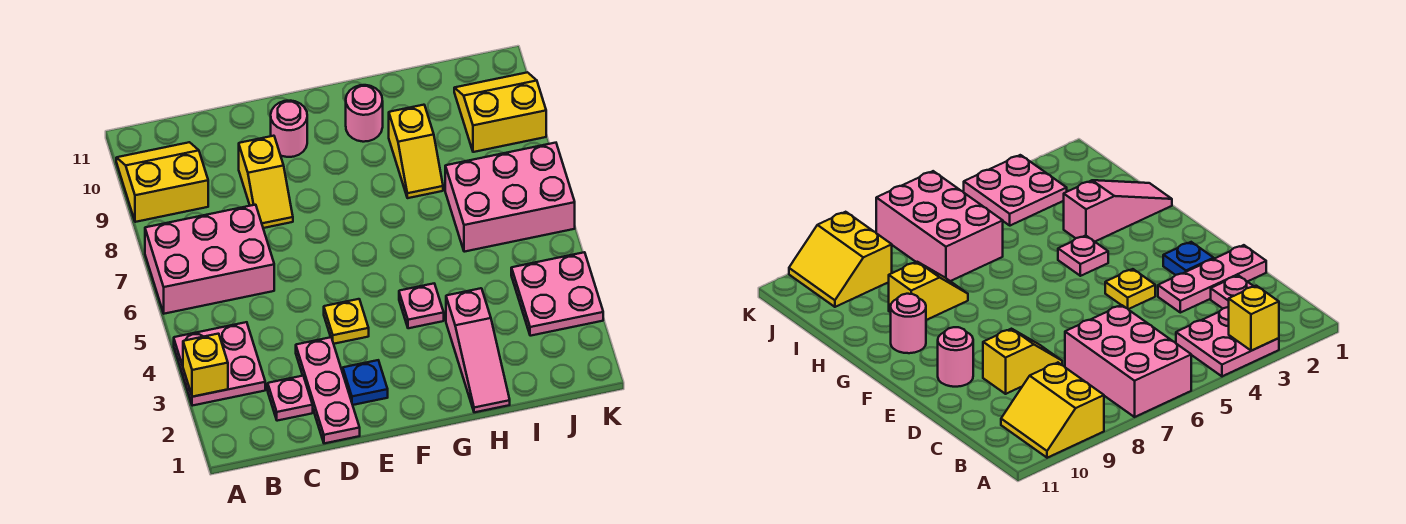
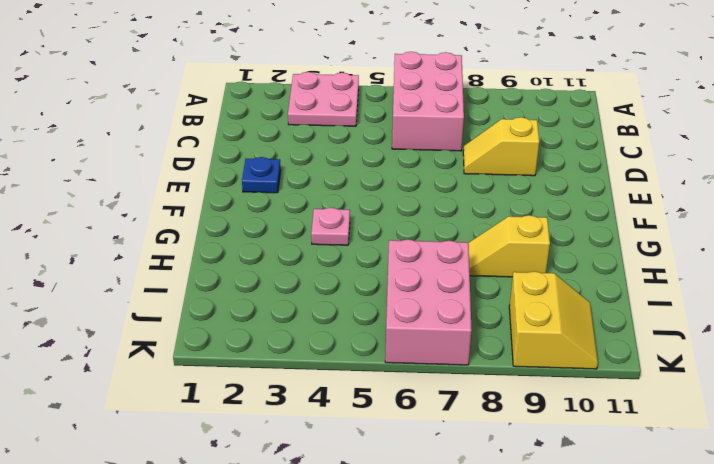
none -> yellow slope A9:B10 level 1 top 9
none -> pink plate C2 level 1
none -> pink plate D1:D3 level 1

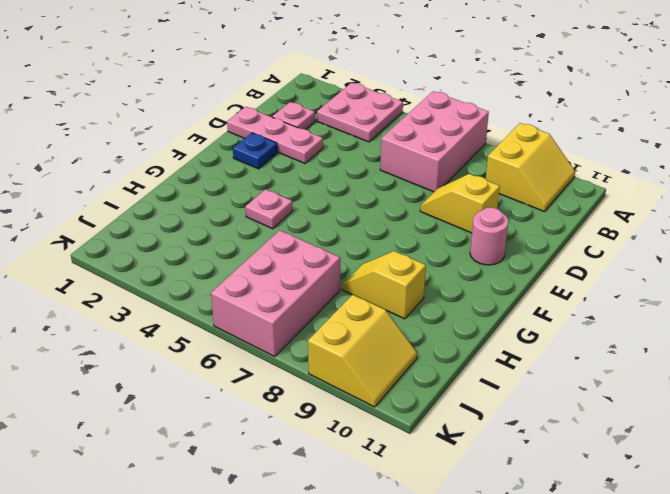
none -> yellow plate E4 level 1
none -> pink round brick G10 level 1
none -> pink slope H1:H3 level 1 top 3

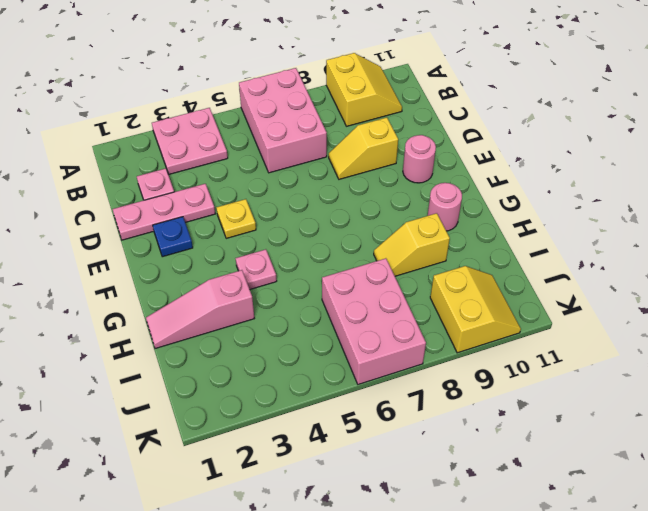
none -> pink plate J3:K4 level 1
none -> yellow brick A3 level 2

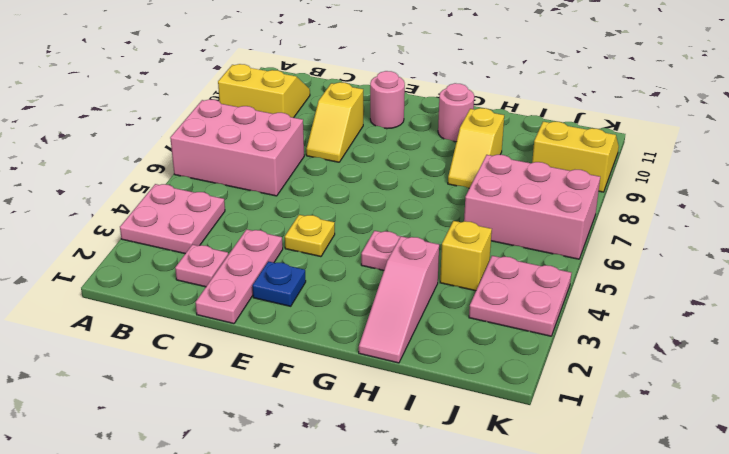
yellow brick I4 level 1 -> yellow brick A3 level 2

